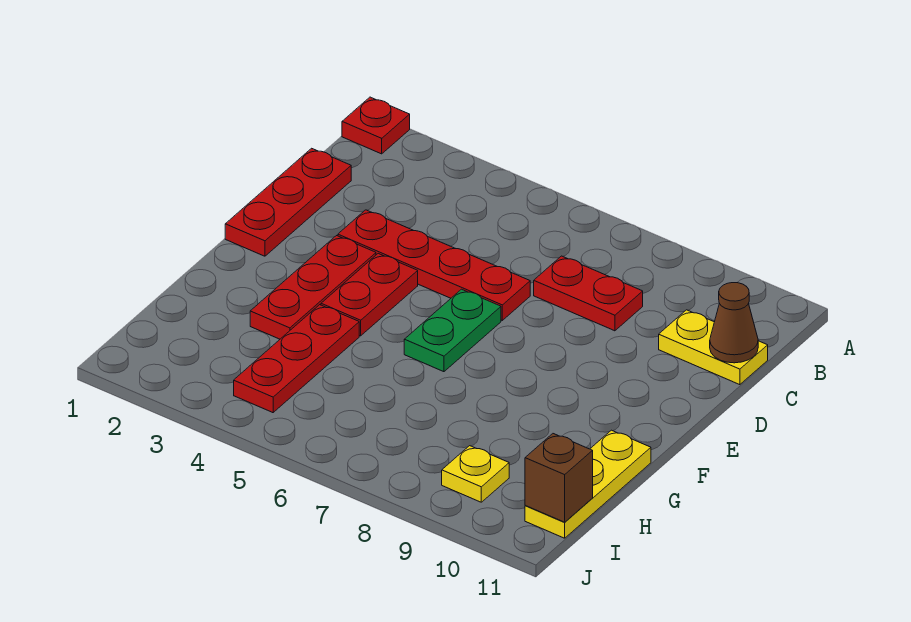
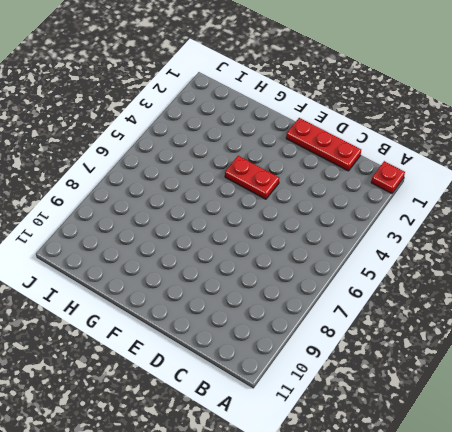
none -> red plate C7:C8 level 1
none -> yellow plate C10:C11 level 1
none -> red plate D3:D6 level 1

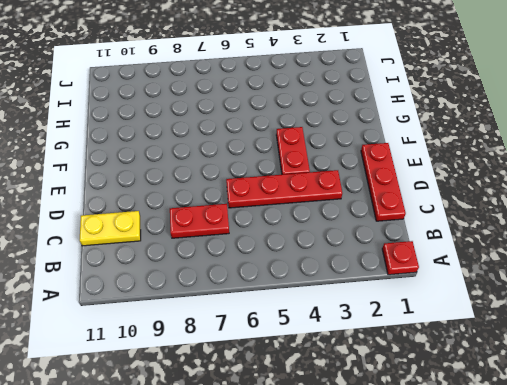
none -> red plate E3:G3 level 1
none -> green plate E6:F6 level 1
none -> red plate G4:I4 level 1

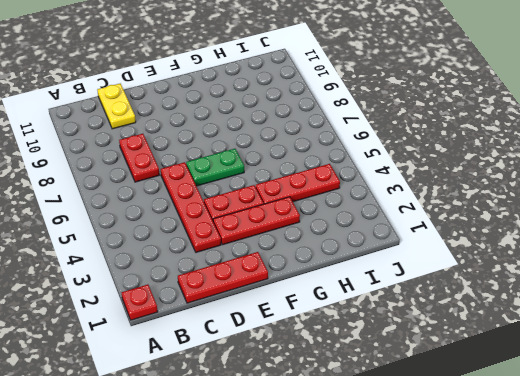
none -> yellow plate G11:I11 level 1
none -> yellow plate I9 level 1
none -> brown cone C11 level 2

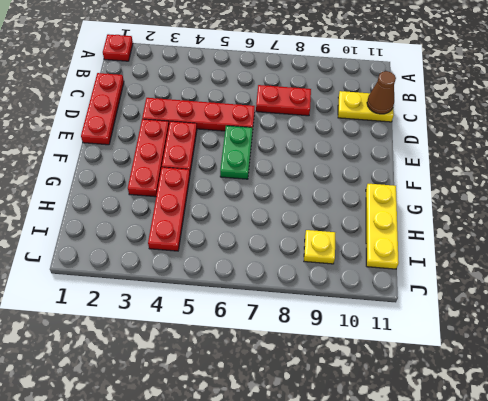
none -> brown brick I11 level 2

